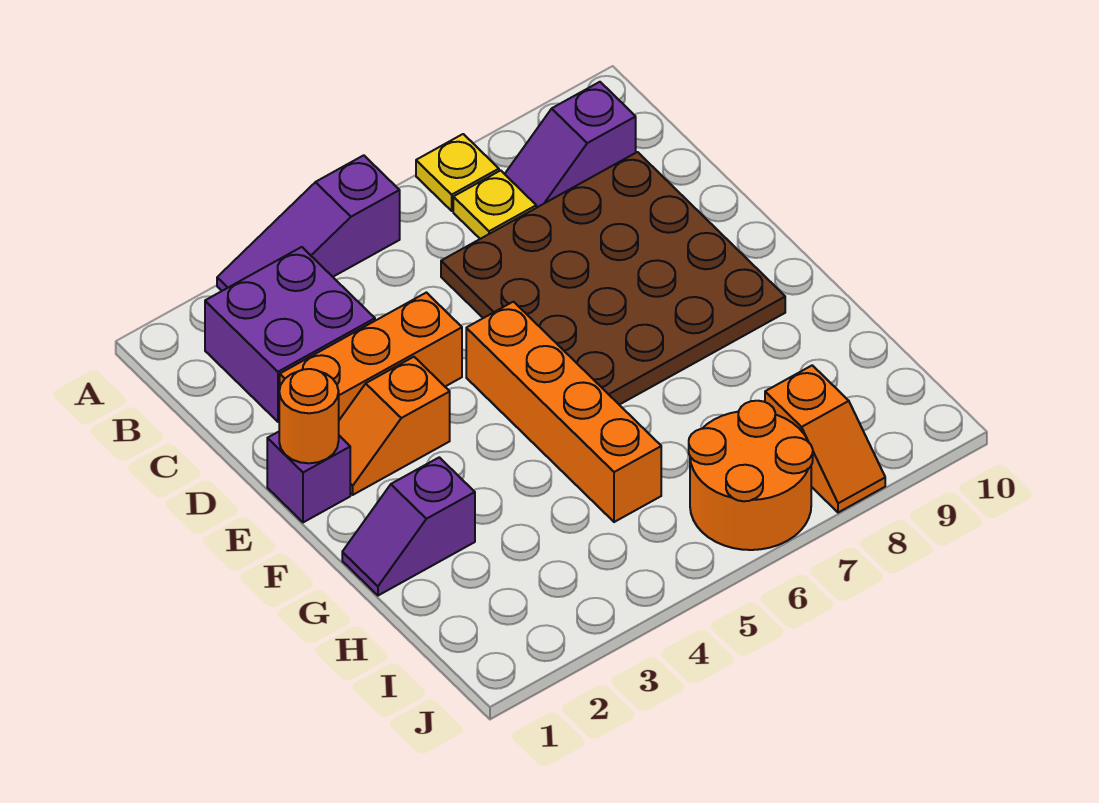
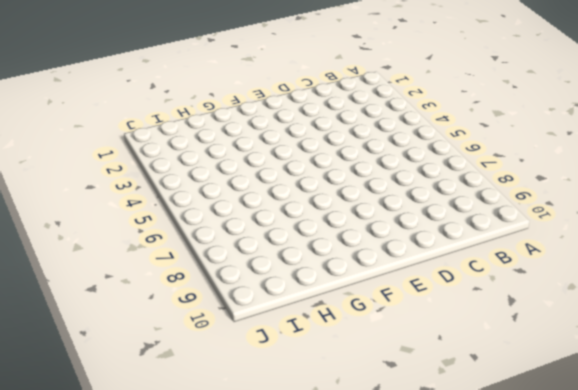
none -> purple slope A3:A5 level 1 top 5
none -> yellow plate A7 level 1
none -> purple brick B2:C3 level 1

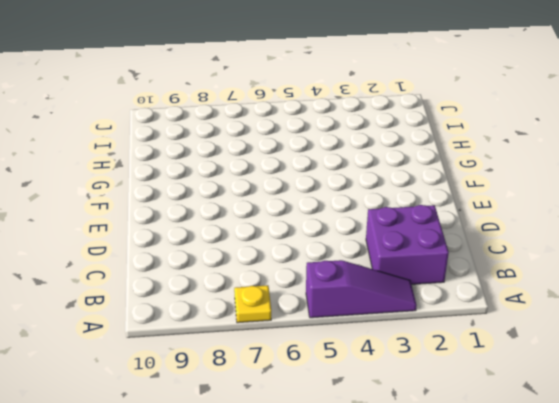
none -> yellow plate B7 level 1
none -> purple slope B8:B9 level 1 top 9
none -> brown plate C6:F9 level 1

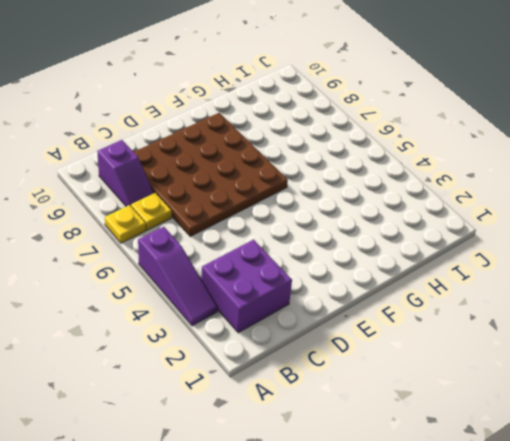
none -> orange brick D2:D4 level 1
none -> purple brick E1 level 1
none -> orange slope E2:E3 level 1 top 3

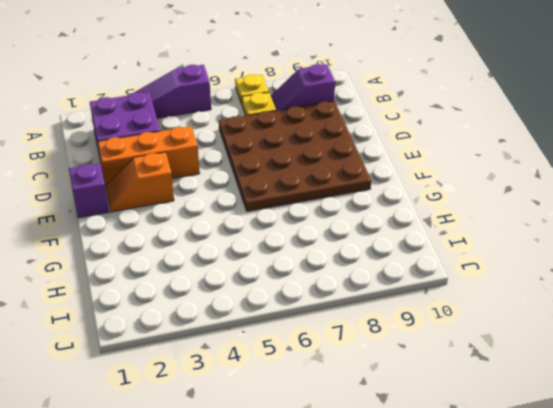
none -> orange brick E5:H5 level 1
none -> purple slope G1:G2 level 1 top 2
none -> orange round brick I6:J7 level 1

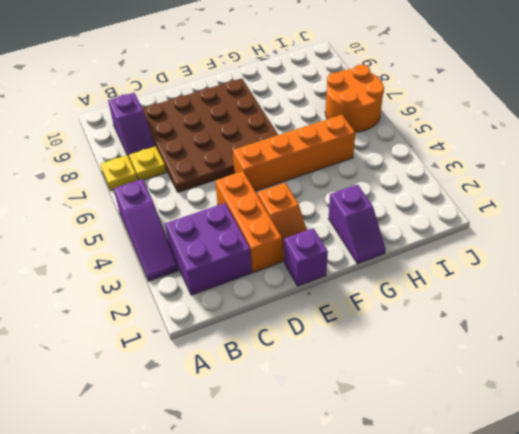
none -> orange slope I8:J8 level 1 top I
none -> orange round brick E1 level 2

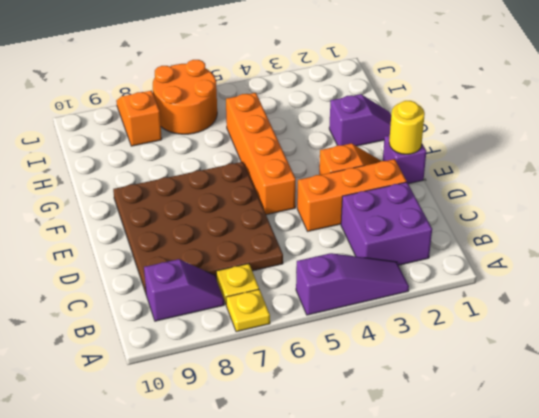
yellow round brick E1 level 2 -> orange round brick E1 level 2

